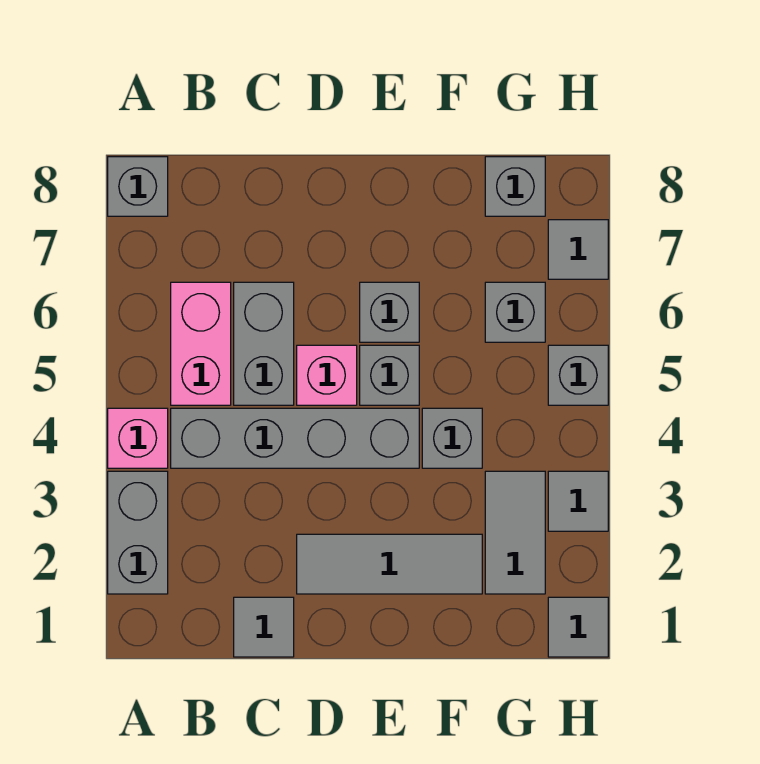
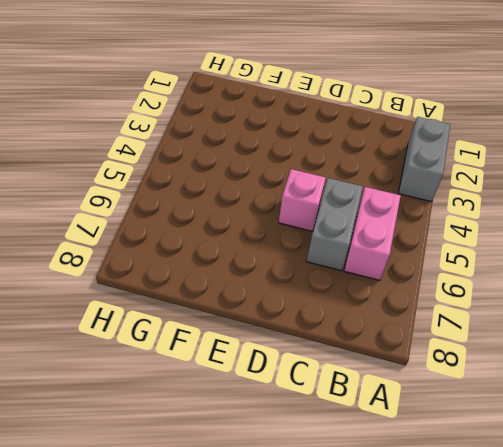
none -> pink brick A4 level 1
none -> grey brick A8 level 1
none -> grey brick B4:E4 level 1

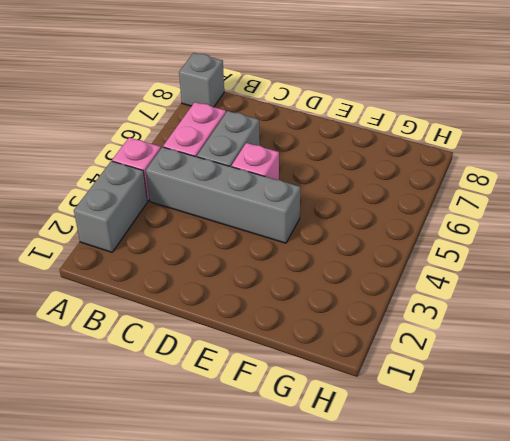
none -> grey tile C1 level 1
none -> grey tile D2:F2 level 1
none -> grey brick E5 level 1

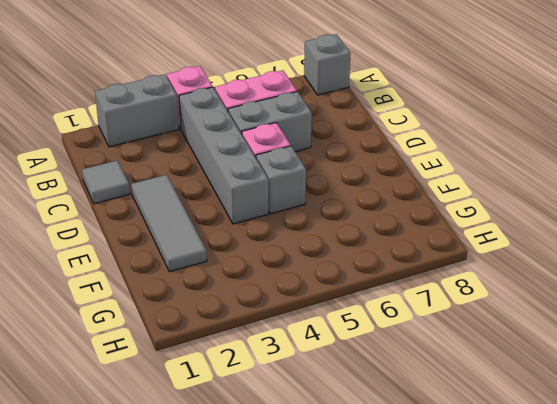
none -> grey brick E6 level 1
none -> grey brick F4 level 1
none -> grey tile G2:G3 level 1

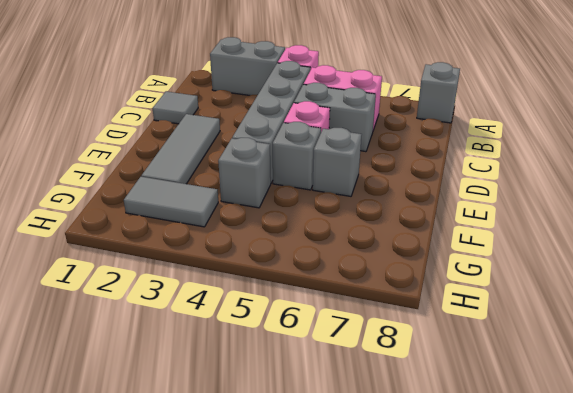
none -> grey brick G6 level 1
none -> grey brick G8 level 1
none -> grey tile H1 level 1

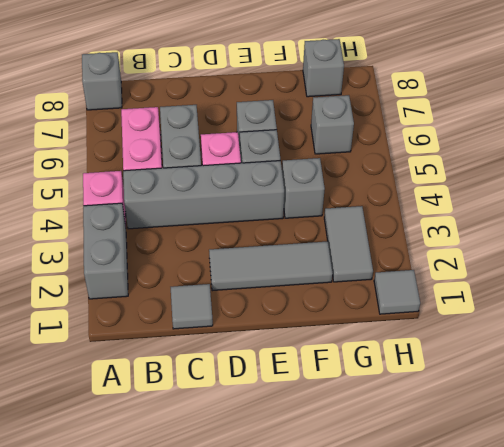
none -> grey tile H3 level 1
none -> grey brick H5 level 1
none -> grey tile H7 level 1

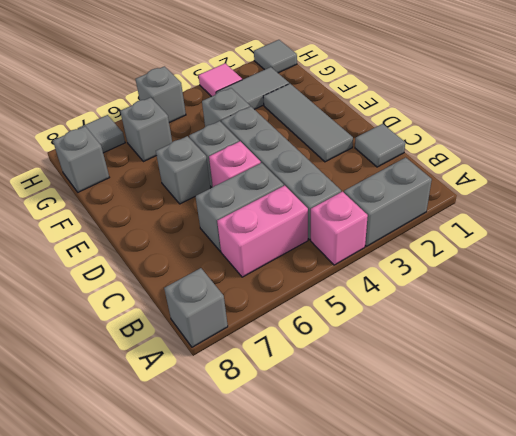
pink tile H3 level 1 -> grey tile H3 level 1

